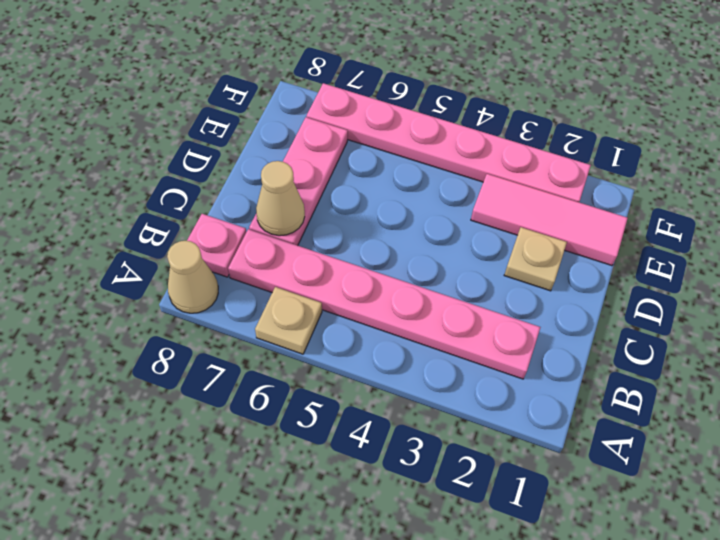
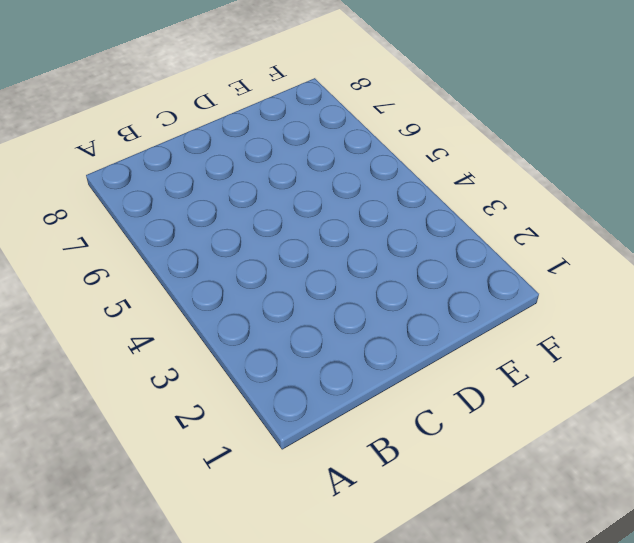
none -> tan plate A6 level 1
none -> tan cone A8 level 1

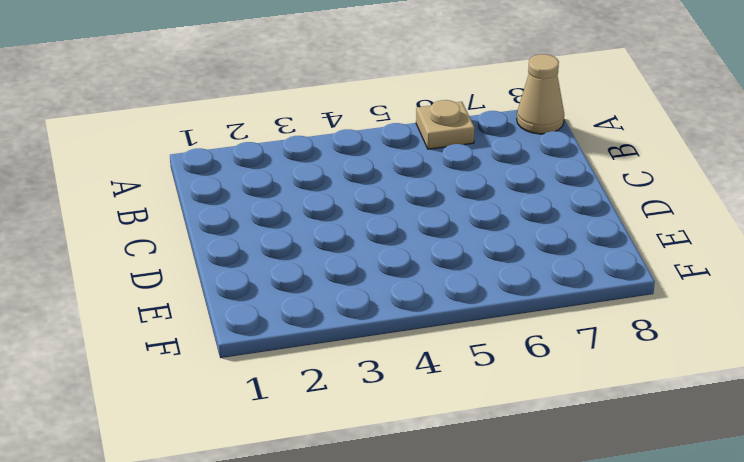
none -> pink plate B2:B7 level 1
none -> pink plate B8 level 1

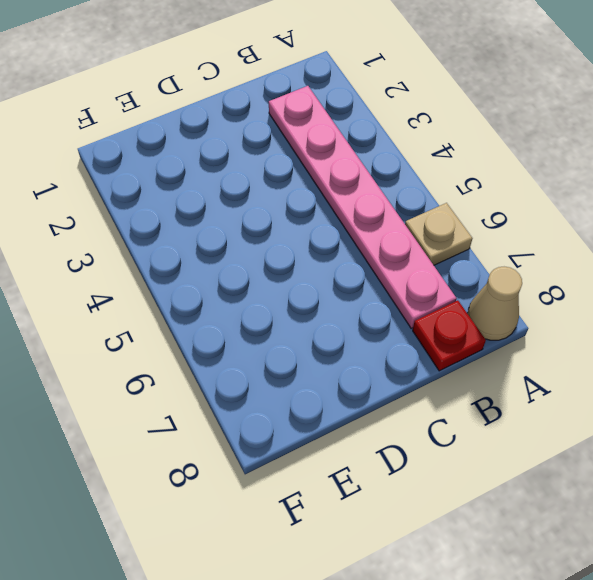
red plate B8 level 1 -> pink plate B8 level 1
none -> pink plate C7:E7 level 1
none -> tan plate D2 level 1

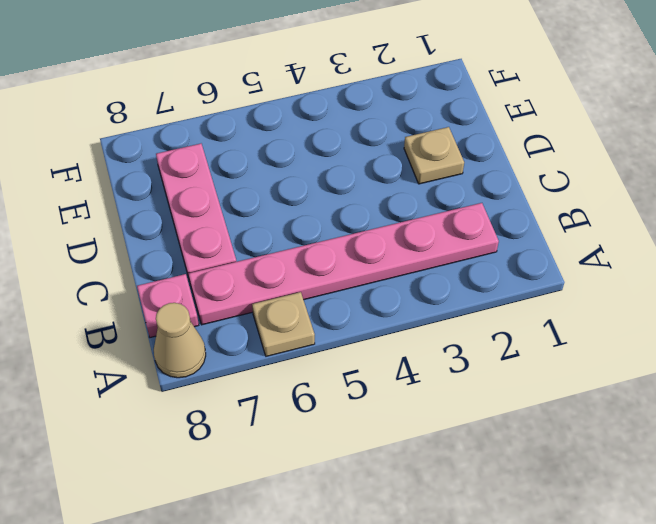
none -> pink tile E1:E3 level 1
none -> pink plate F2:F7 level 1

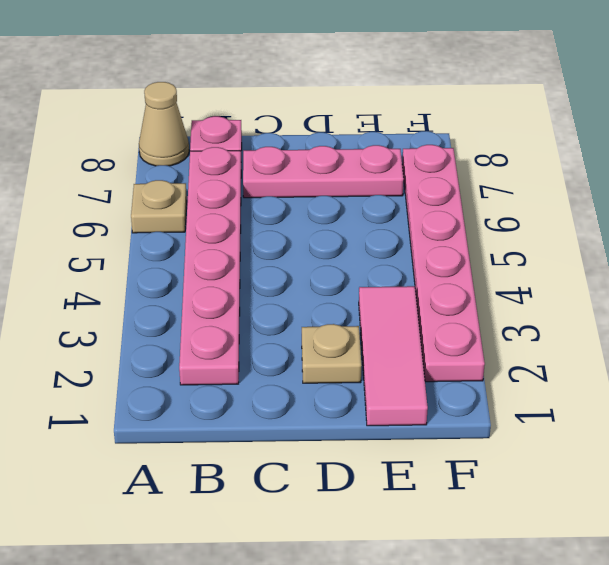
none -> tan cone C7 level 2

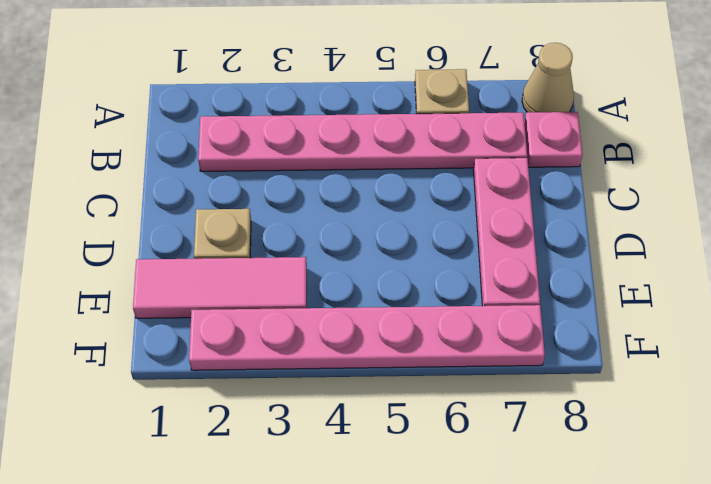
none -> tan cone C7 level 2

